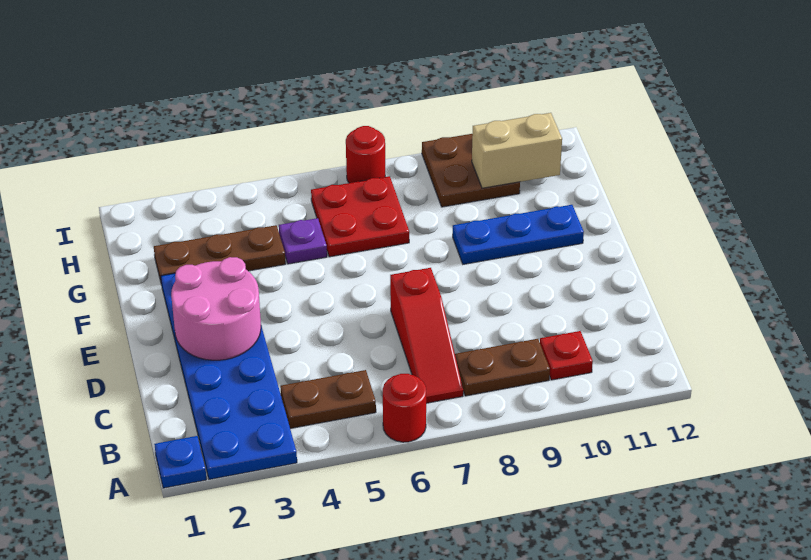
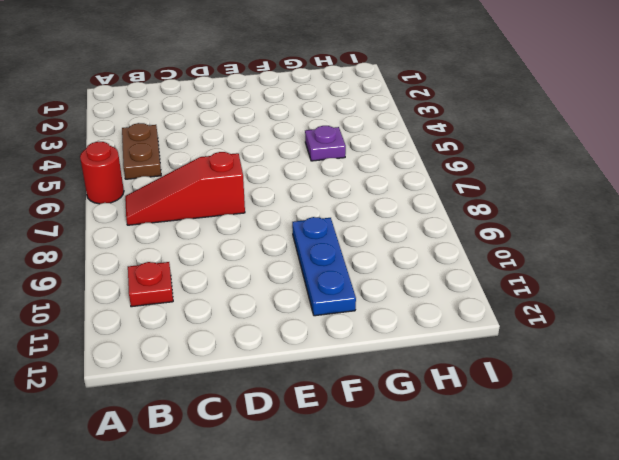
none -> blue plate A1 level 1
none -> blue plate A2:F3 level 1
none -> brown plate B8:B9 level 1

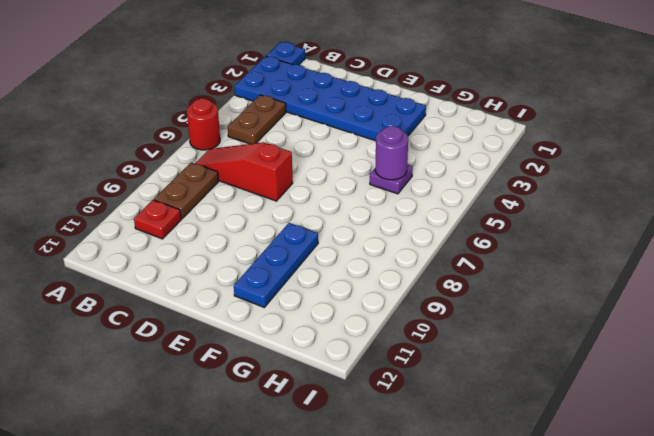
purple round brick G5 level 2 -> none
none -> brown plate G2:G4 level 1
none -> red plate G6:H7 level 1
none -> brown plate H9:I10 level 1

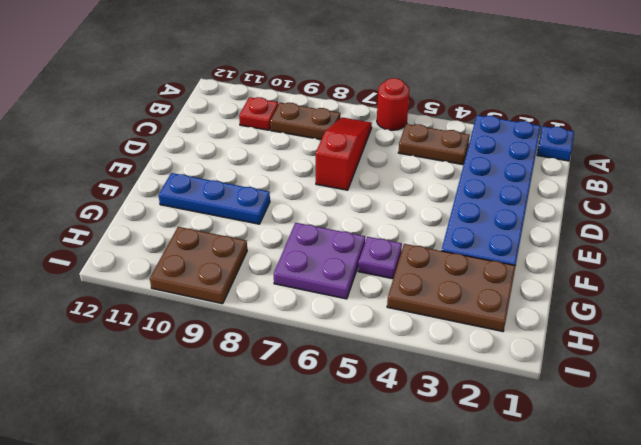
brown plate G2:H4 level 1 -> brown plate G2:G4 level 1
purple plate G6:H7 level 1 -> red plate G6:H7 level 1
none -> red round brick I7 level 1
none -> pink round brick D2:E3 level 2
none -> tan brick H10:H11 level 2

